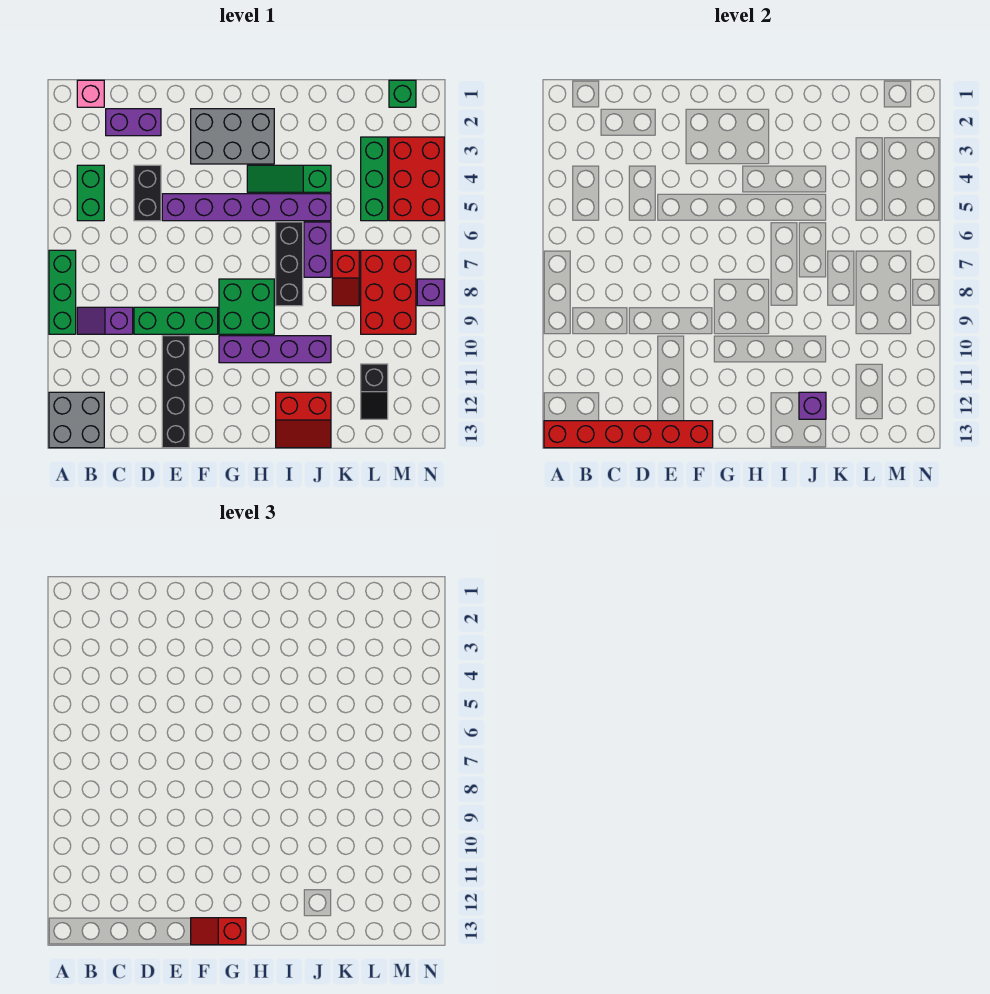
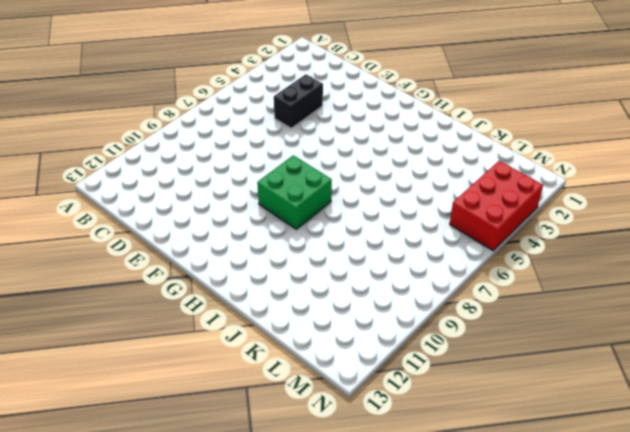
none -> green brick A7:A9 level 1
none -> grey brick A12:B13 level 1
none -> pink brick B1 level 1

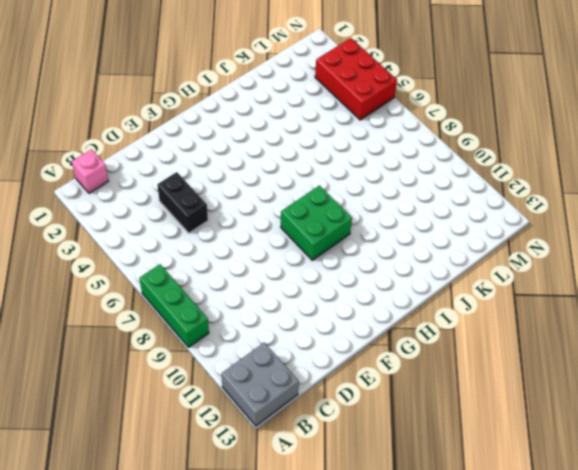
none -> green brick B4:B5 level 1
none -> purple slope B9:C9 level 1 top C
none -> purple brick C2:D2 level 1

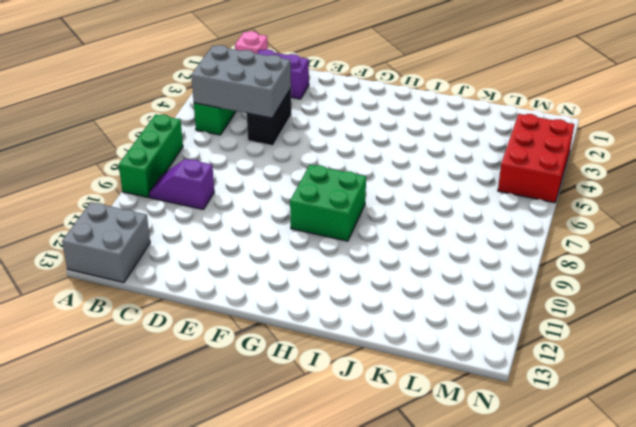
grey brick B4:D5 level 2 -> grey brick F2:H3 level 1
none -> green brick D9:F9 level 1
none -> purple brick E5:J5 level 1
none -> black brick E10:E13 level 1

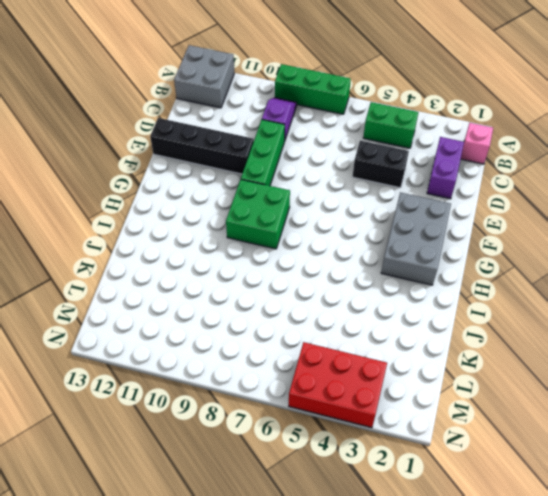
none -> purple brick E5:J5 level 1
none -> purple brick G10:J10 level 1
none -> green slope H4:J4 level 1 top J

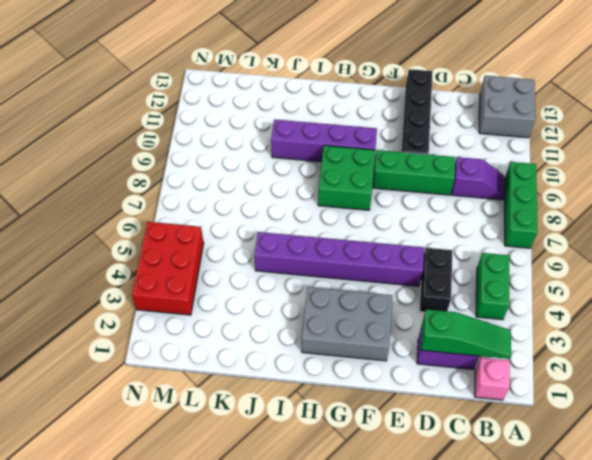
green slope B2:D2 level 2 top D -> green slope H4:J4 level 1 top J
none -> black brick I6:I8 level 1
none -> red slope I12:J13 level 1 top 12
none -> purple brick J6:J7 level 1

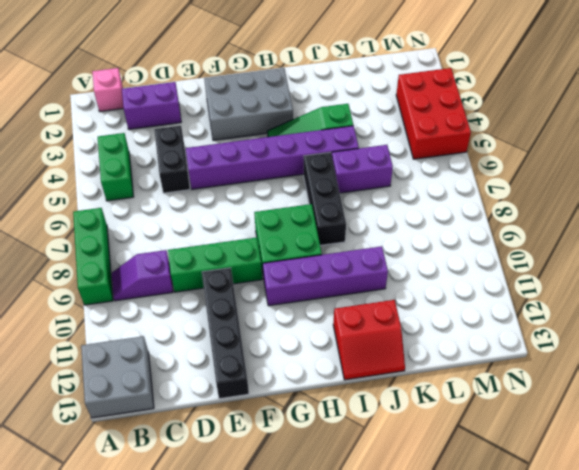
purple brick J6:K6 level 1 -> purple brick J6:J7 level 1
none -> red slope K7:K8 level 1 top 7
none -> green brick L3:L5 level 1
none -> red brick L7:M9 level 1

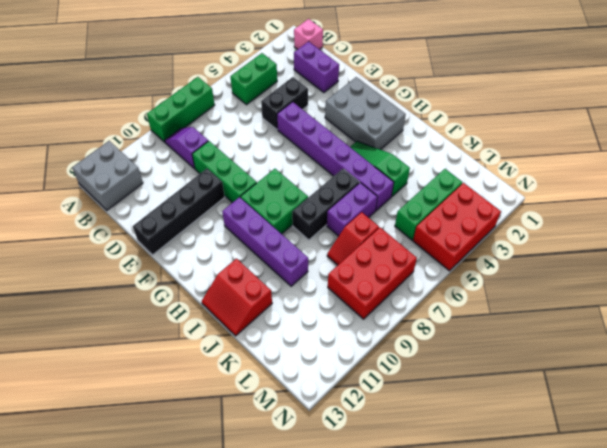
none -> black slope L11:L12 level 1 top 11
none -> green brick M1 level 1
none -> purple brick N8 level 1

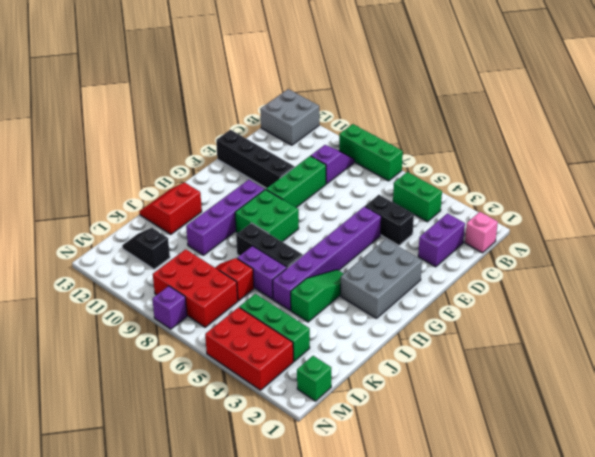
none -> red brick A13:F13 level 2
none -> purple brick J12 level 2
none -> red slope F13:G13 level 3 top G

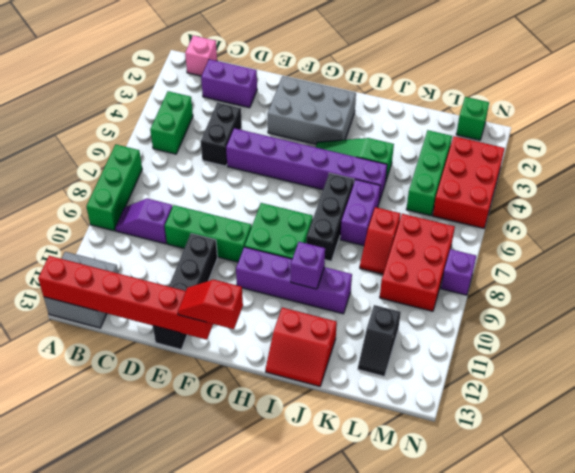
purple brick I10 level 2 -> purple brick J12 level 2

